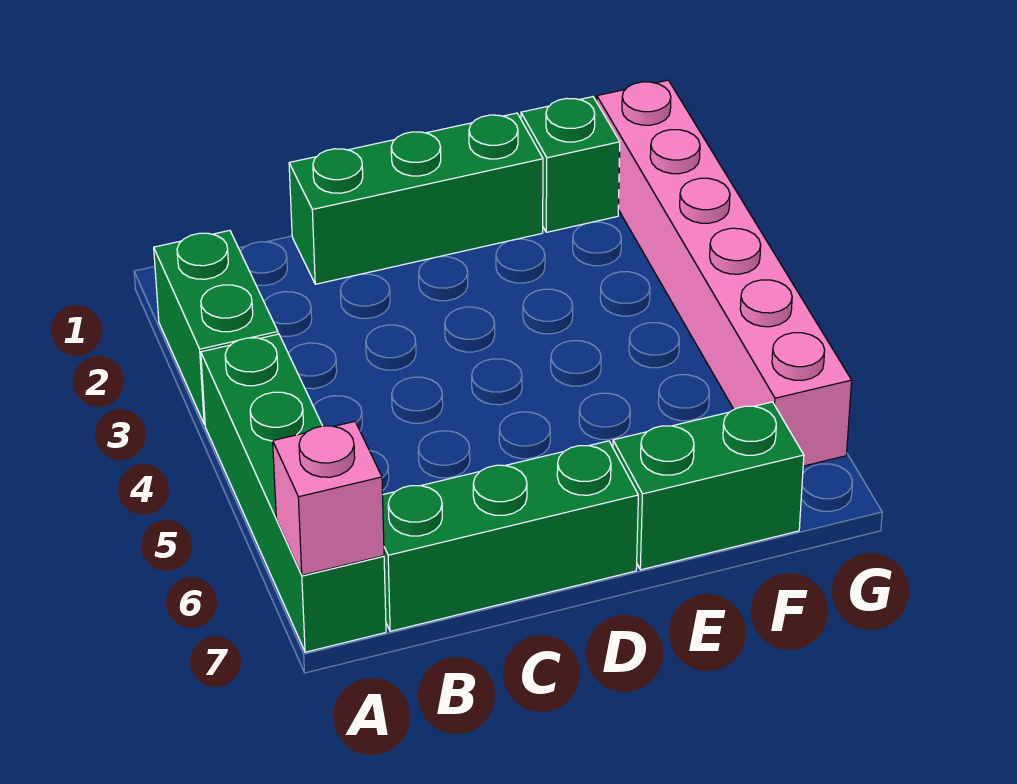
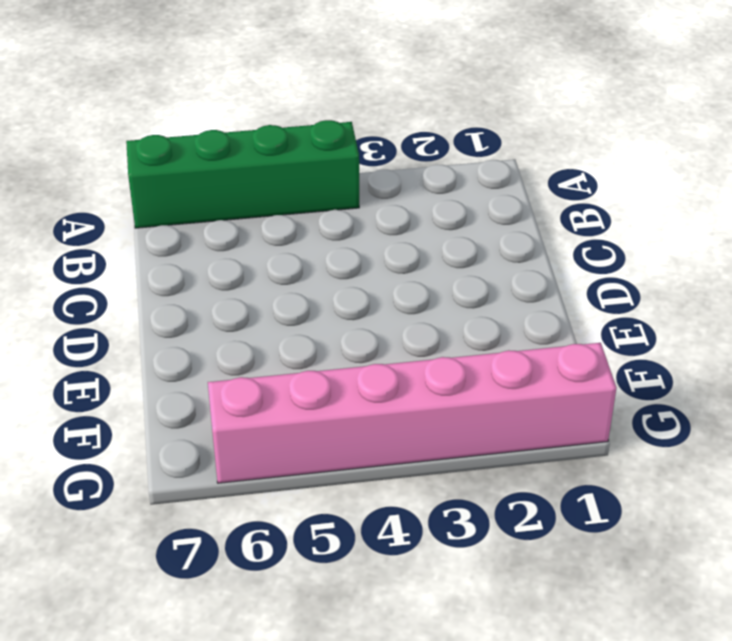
none -> green brick A2:A3 level 1
none -> green brick B7:D7 level 1

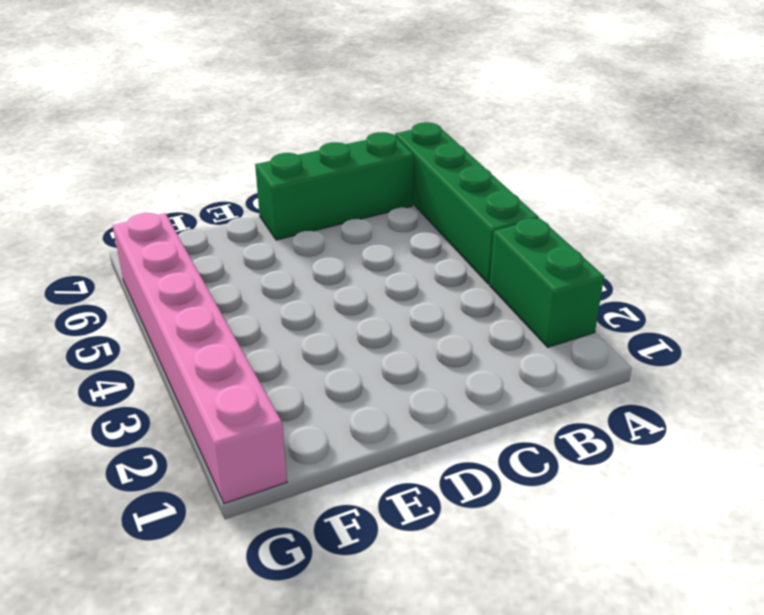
none -> green brick C1:E1 level 1
none -> green brick E7:F7 level 1

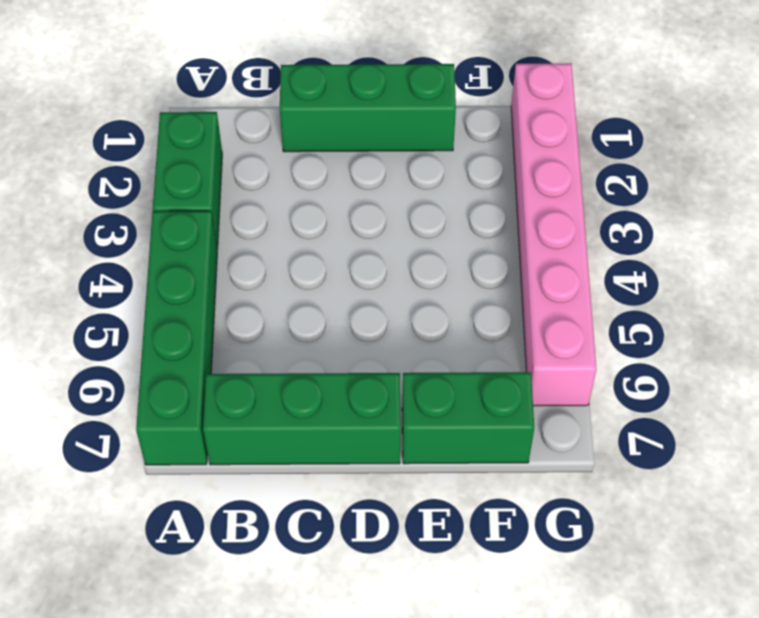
none -> green brick F1 level 1
none -> pink brick A7 level 2

